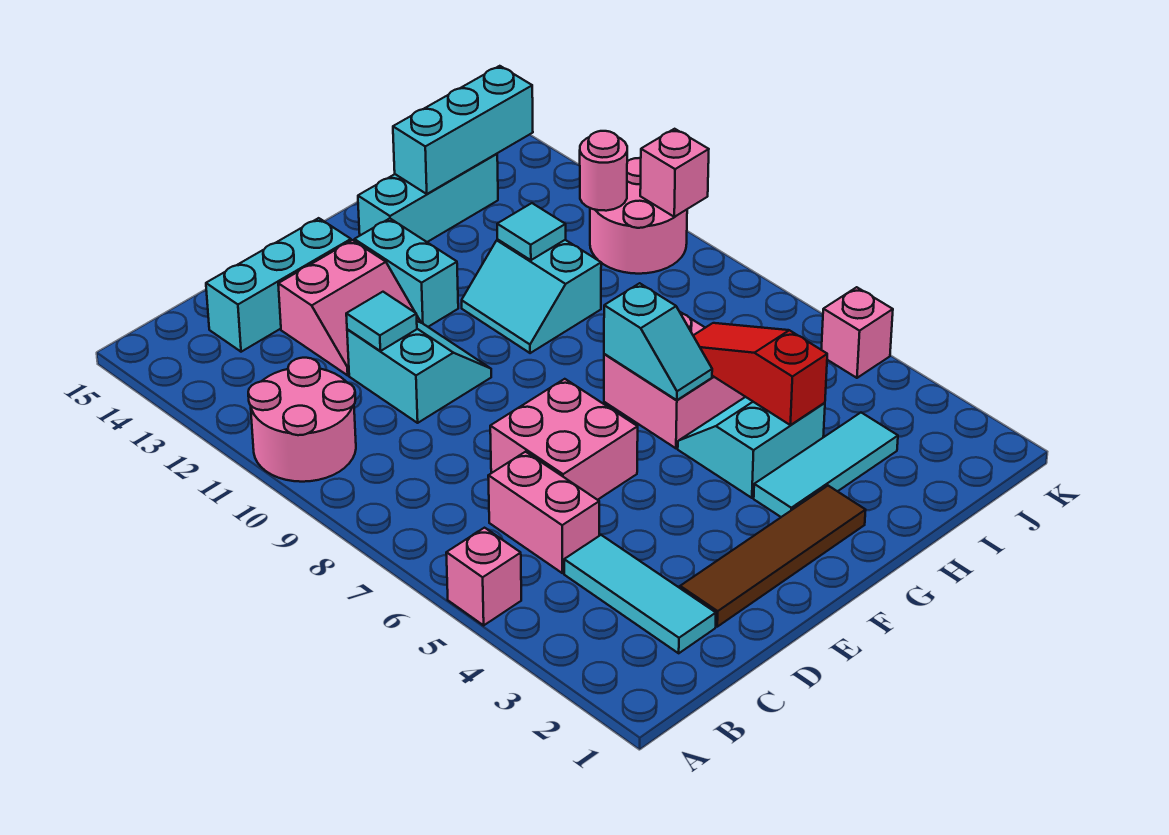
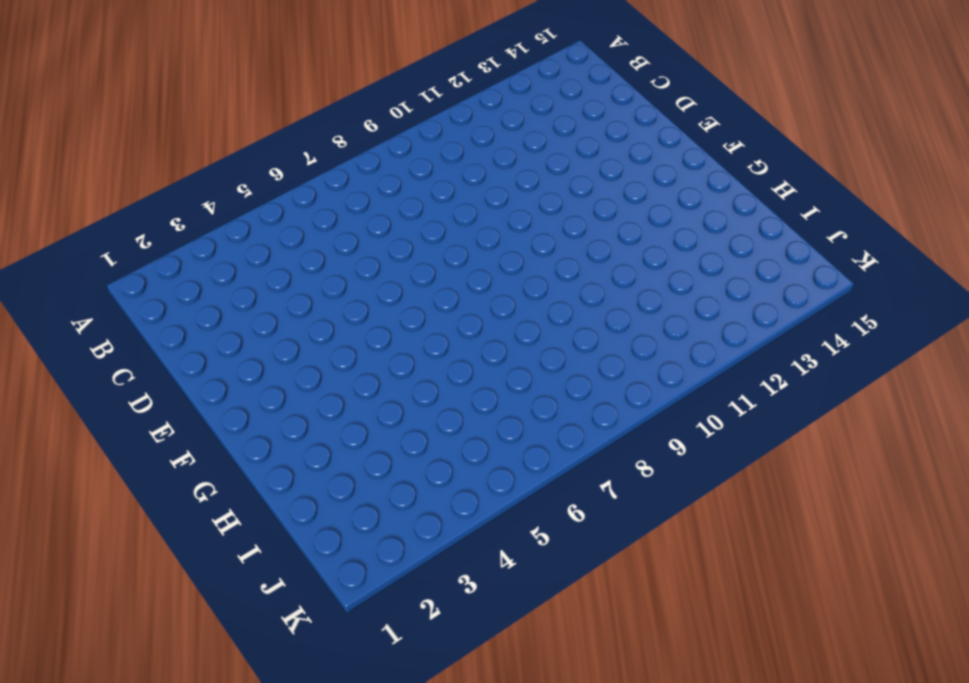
none -> pink brick A5 level 1
none -> pink round brick A10:B11 level 1
none -> cyan tile C2:C4 level 1

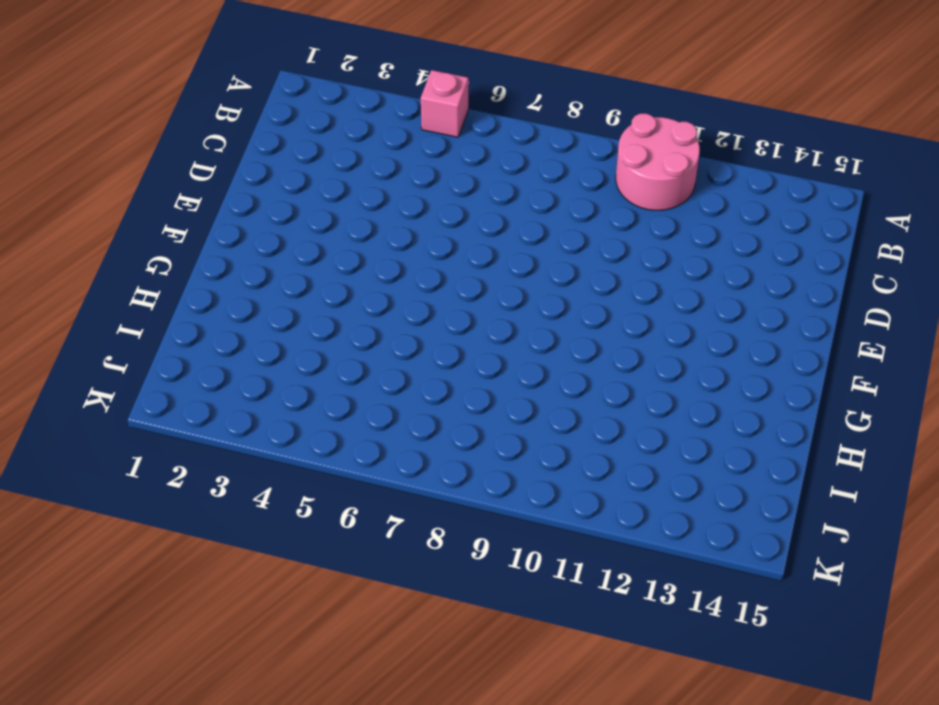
none -> cyan tile C2:C4 level 1
none -> pink brick C5:C6 level 1
none -> cyan brick C14:E14 level 1

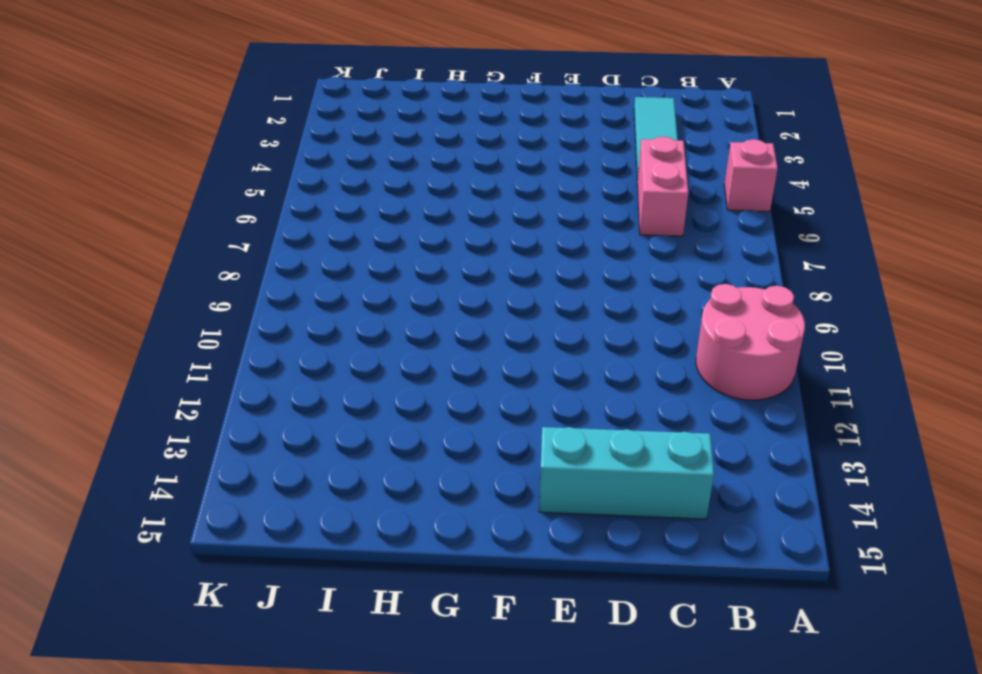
none -> brown tile D2:G2 level 1
none -> pink brick D6:E7 level 1
none -> cyan slope D10:E11 level 1 top D

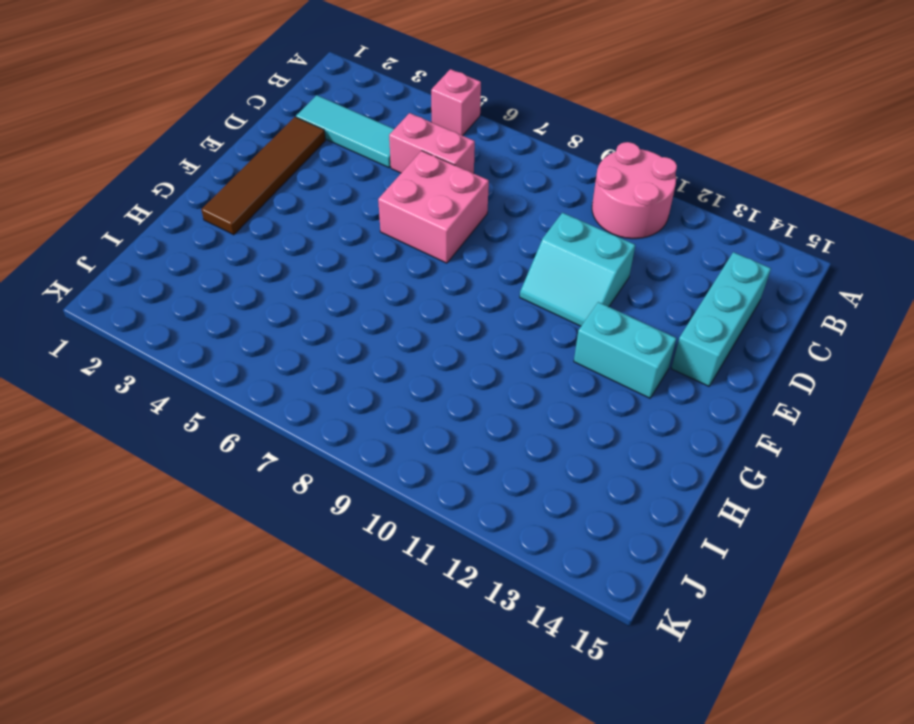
none -> pink slope D12:E13 level 1 top 13
none -> cyan tile G3:I3 level 1
none -> cyan slope G4:H5 level 1 top 4

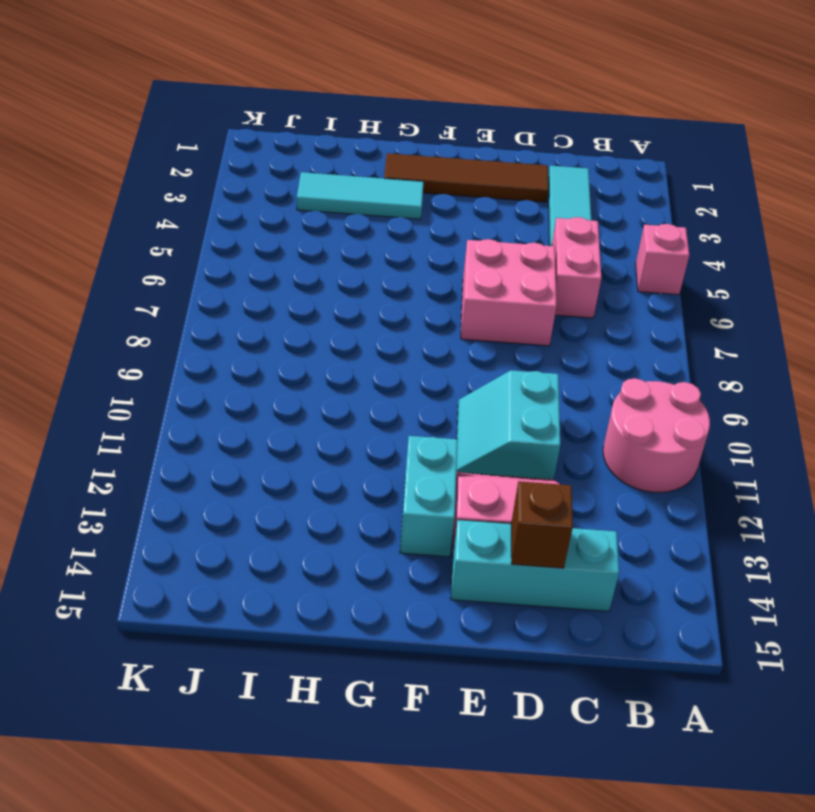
brown brick D14 level 2 -> none
none -> cyan slope G4:H5 level 1 top 4
none -> pink brick G6:H7 level 1
none -> cyan slope G10:H11 level 1 top H

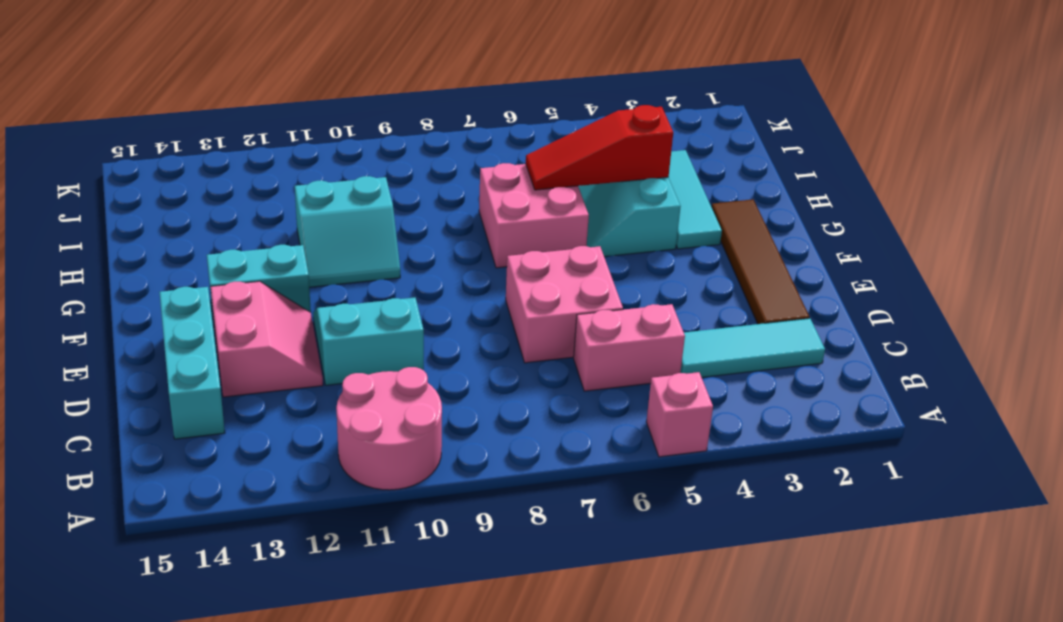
none -> cyan brick G14:I14 level 1
none -> pink round brick J10:K11 level 1
none -> pink brick K5 level 1

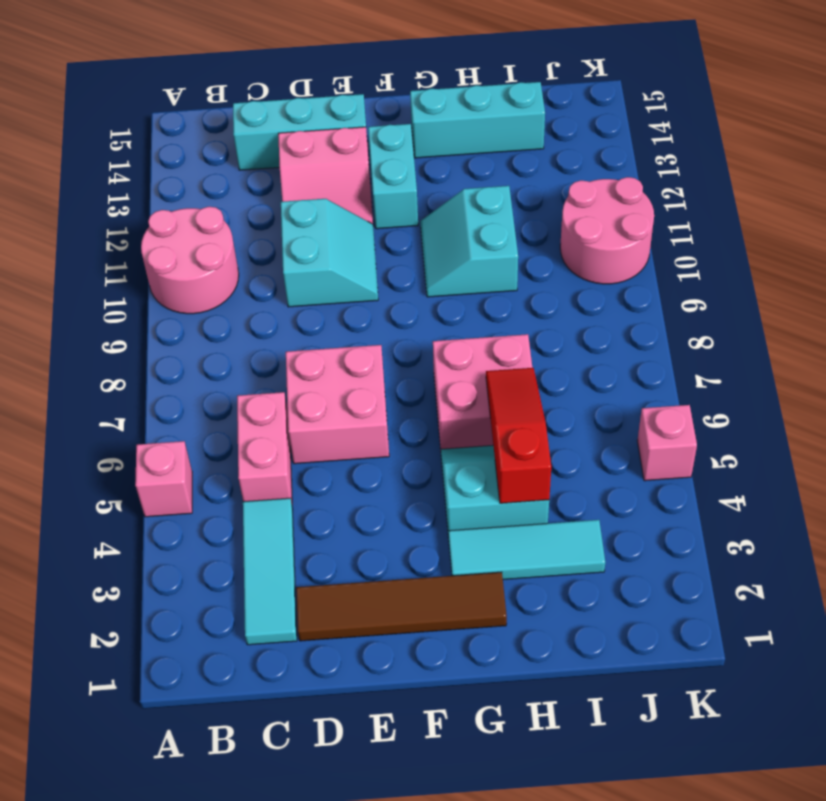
none -> cyan tile D11 level 2
none -> cyan slope G6:G7 level 2 top 7
none -> cyan tile H11 level 2

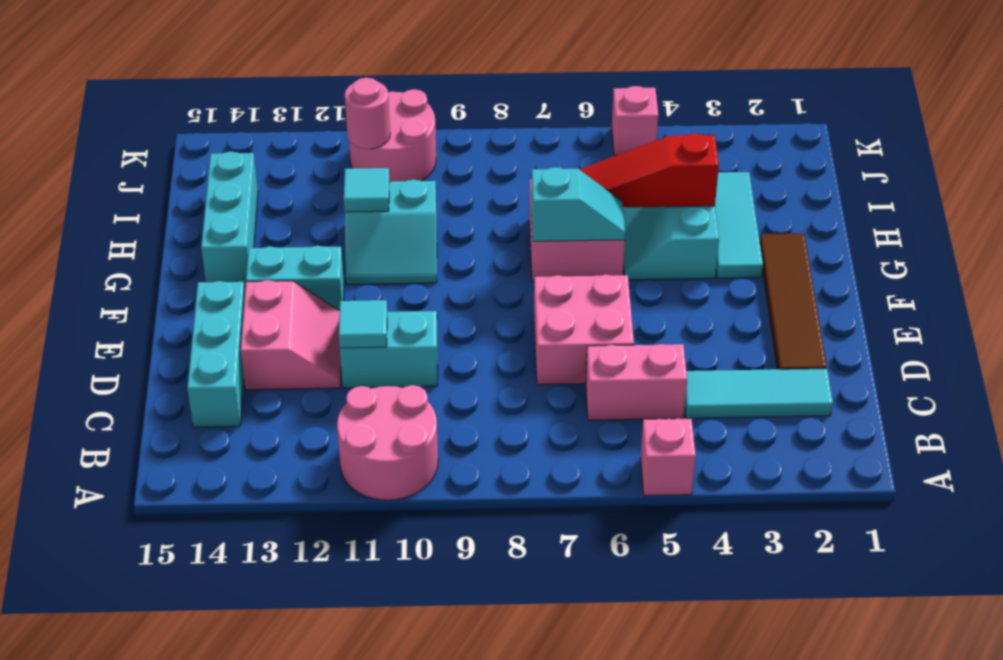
none -> cyan brick H14:J14 level 2
none -> pink brick K10 level 2

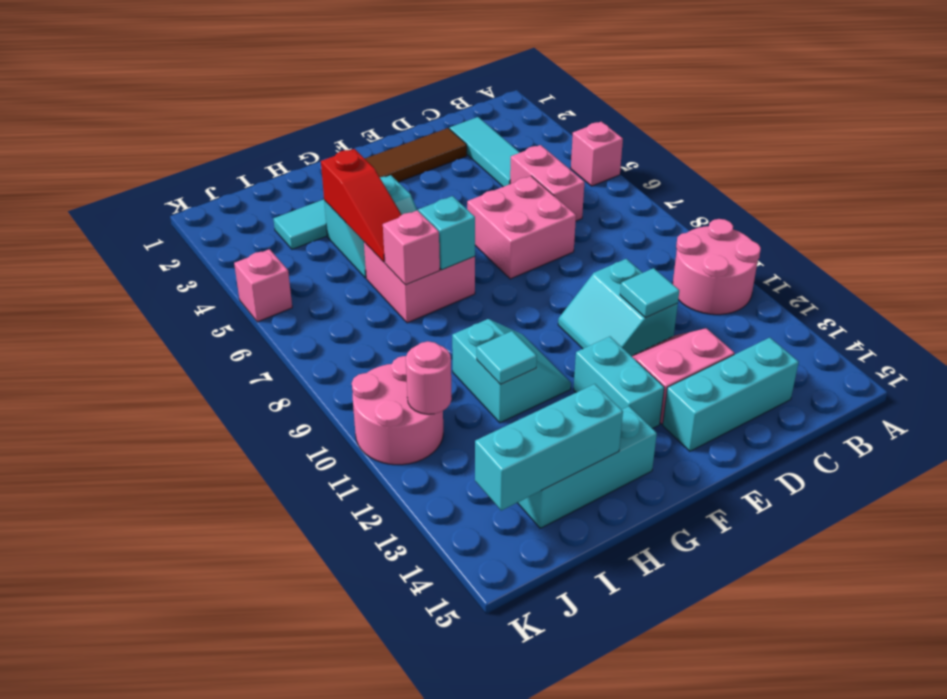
pink brick H7 level 2 -> pink brick K10 level 2

